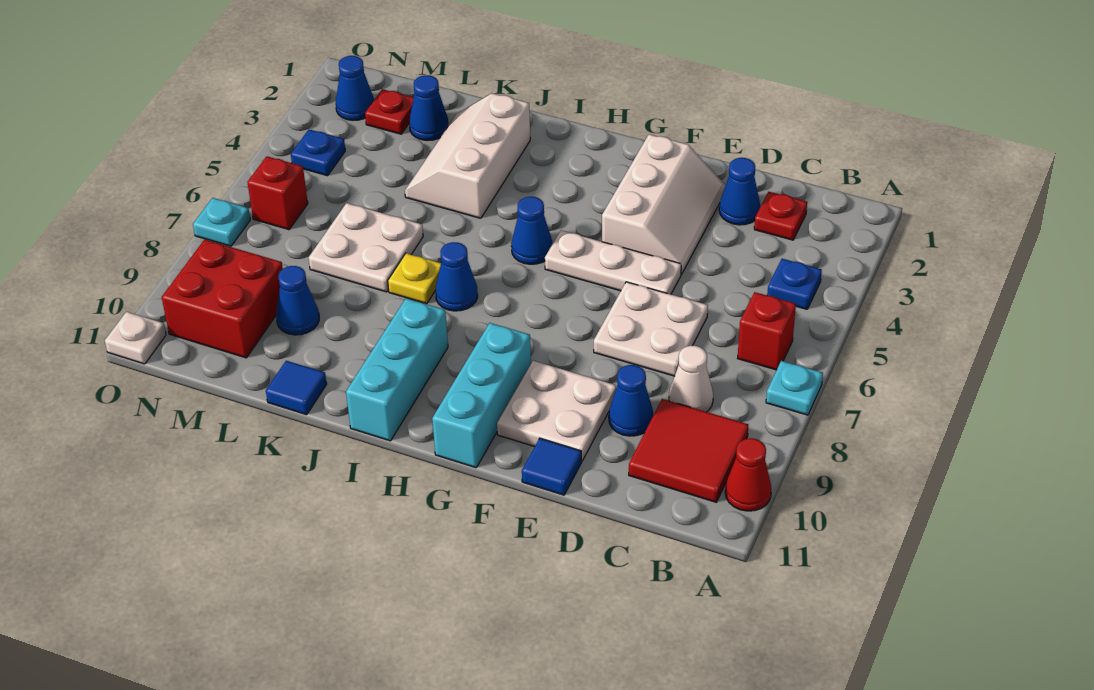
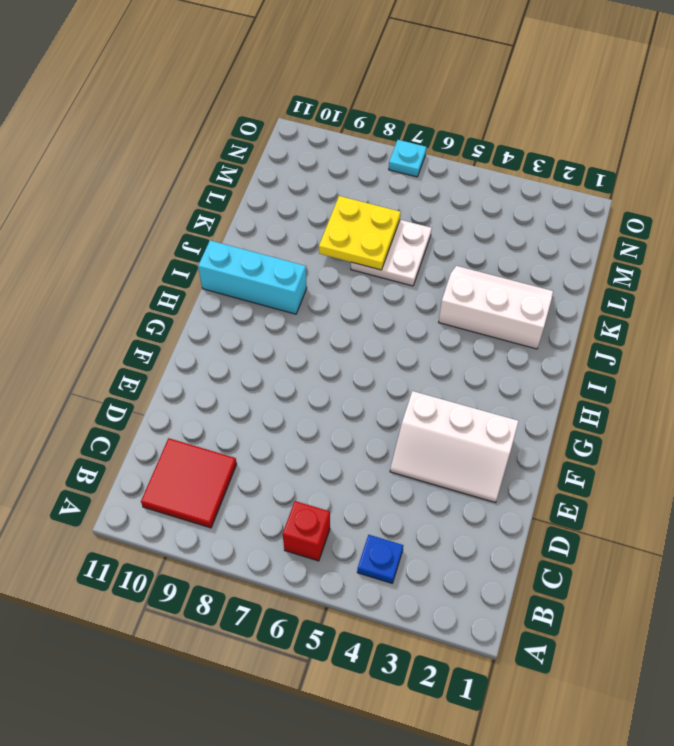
yellow plate K7:L8 level 2 -> none
none -> cyan plate A7 level 1
none -> red cone A10 level 1
none -> red plate C2 level 1
none -> white cone C8 level 1

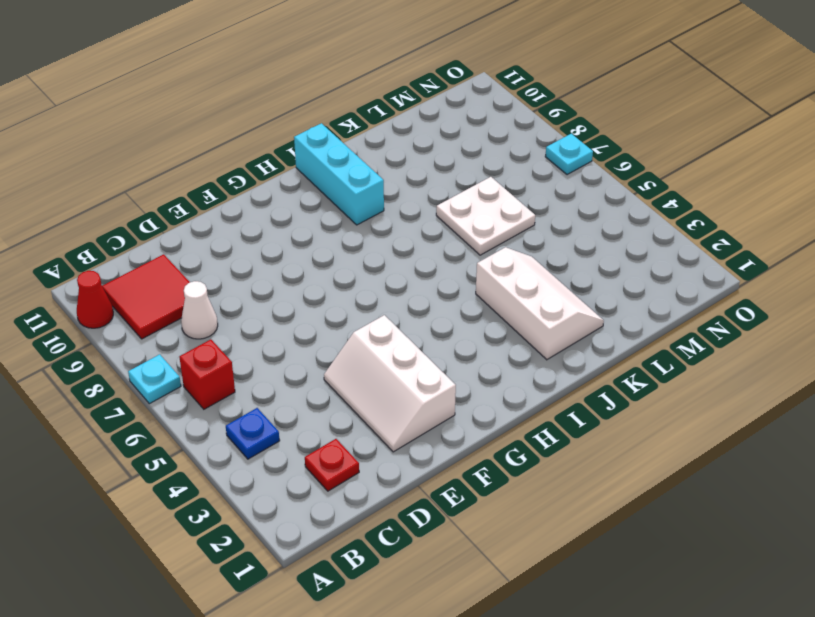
none -> blue cone D2 level 1
none -> white plate D6:E7 level 1
none -> blue cone D9 level 1
none -> white plate E5:G5 level 1

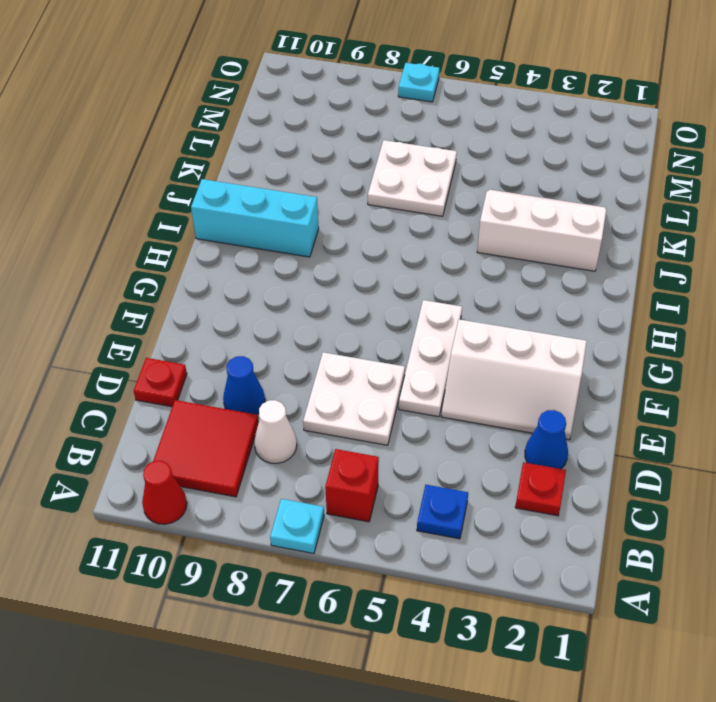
red plate D11 level 1 -> red plate M2 level 1
none -> white plate E9:F10 level 1
none -> blue tile E11 level 1
none -> cyan brick G9:G11 level 1
none -> blue cone H5 level 1

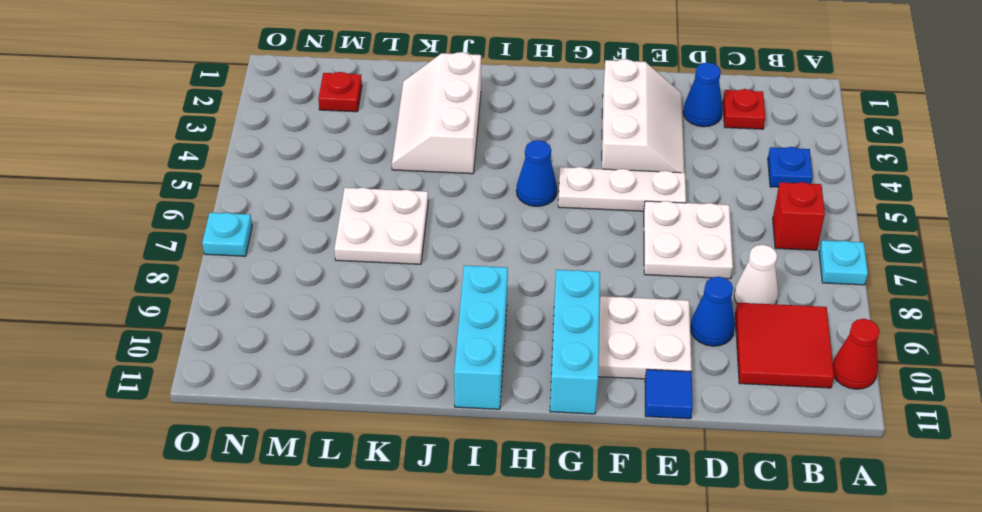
none -> blue cone I7 level 1
none -> yellow plate J7 level 1
none -> blue tile K11 level 1
none -> blue cone L2 level 1

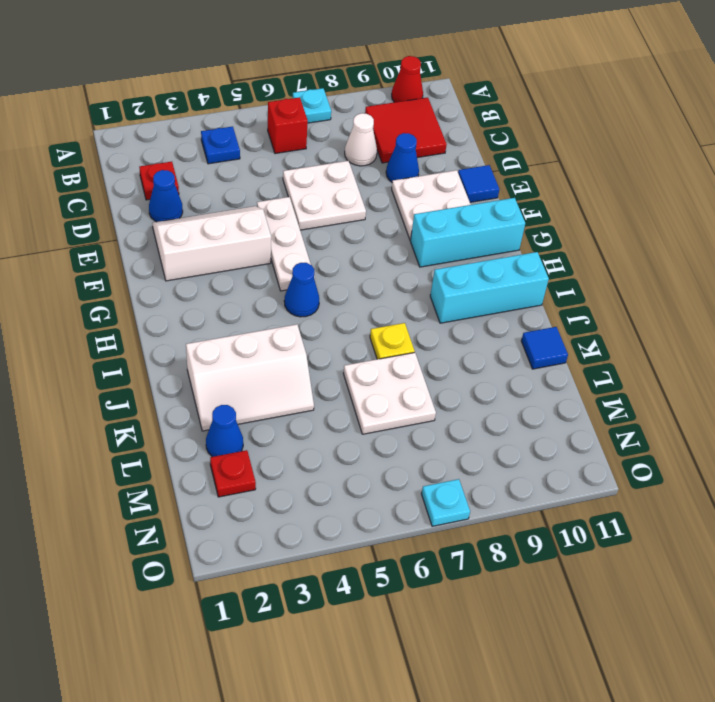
none -> blue cone I7 level 1
none -> blue cone L9 level 1
none -> red brick M9:N10 level 1
none -> blue cone N2 level 1

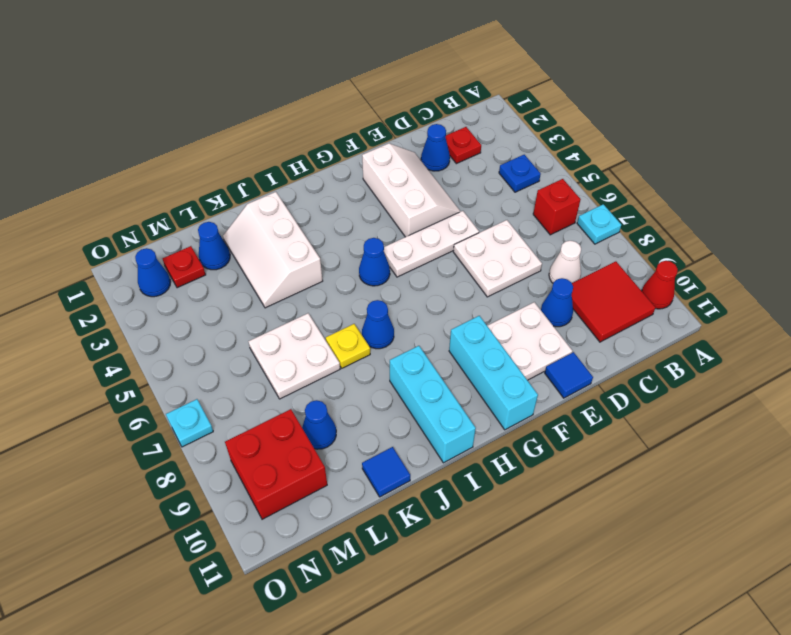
none -> blue plate N4 level 1
none -> red brick N6 level 1
none -> white plate O11 level 1

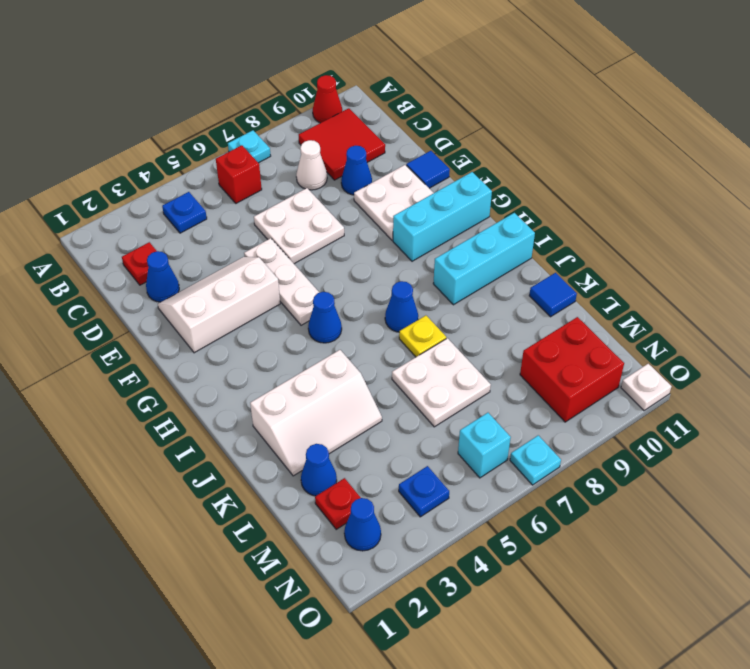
cyan brick N6 level 1 -> red brick N6 level 1
none -> blue cone L9 level 1

